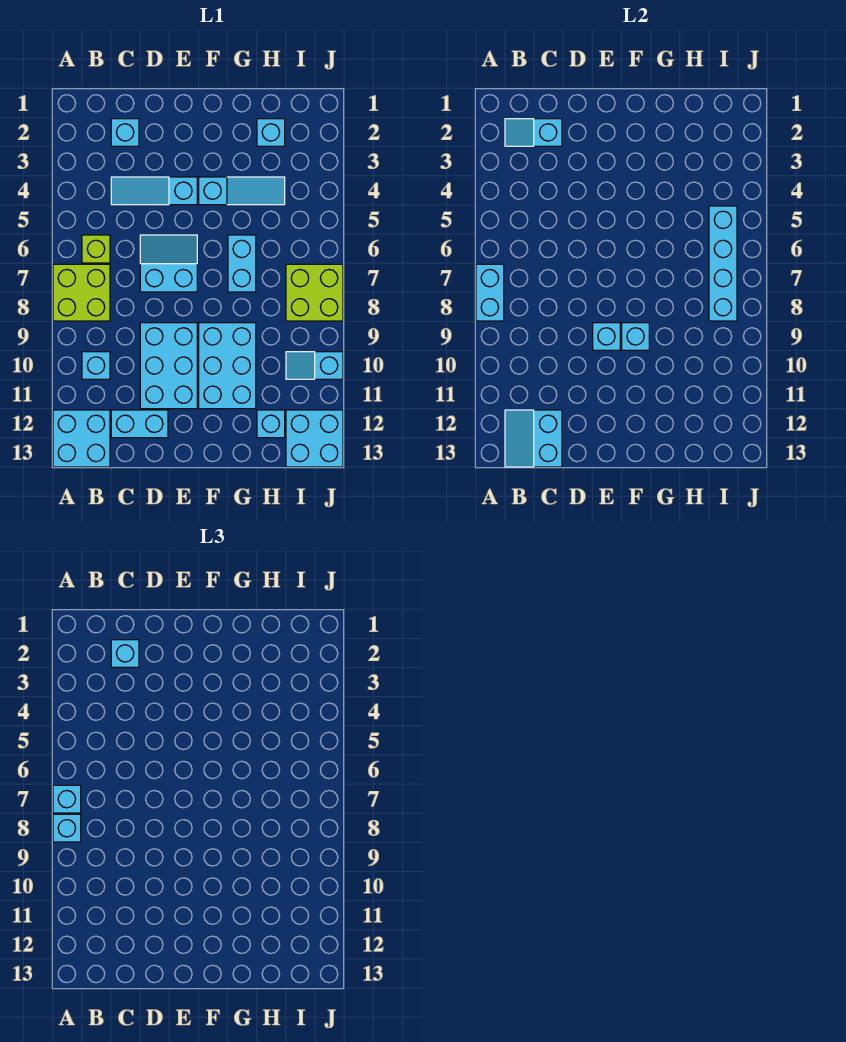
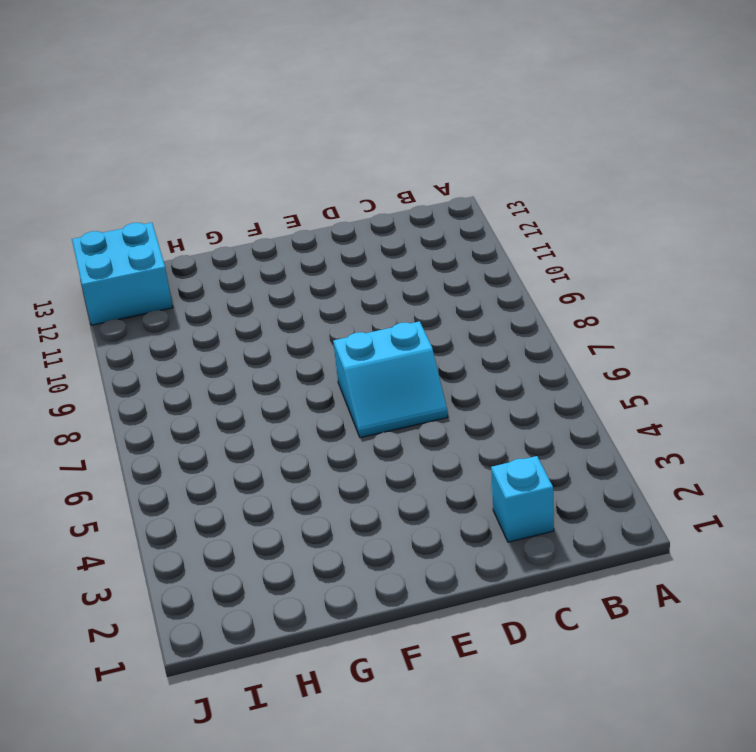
none -> lime brick A7:B8 level 1
none -> cyan brick A12:B13 level 1
none -> lime brick B6 level 1

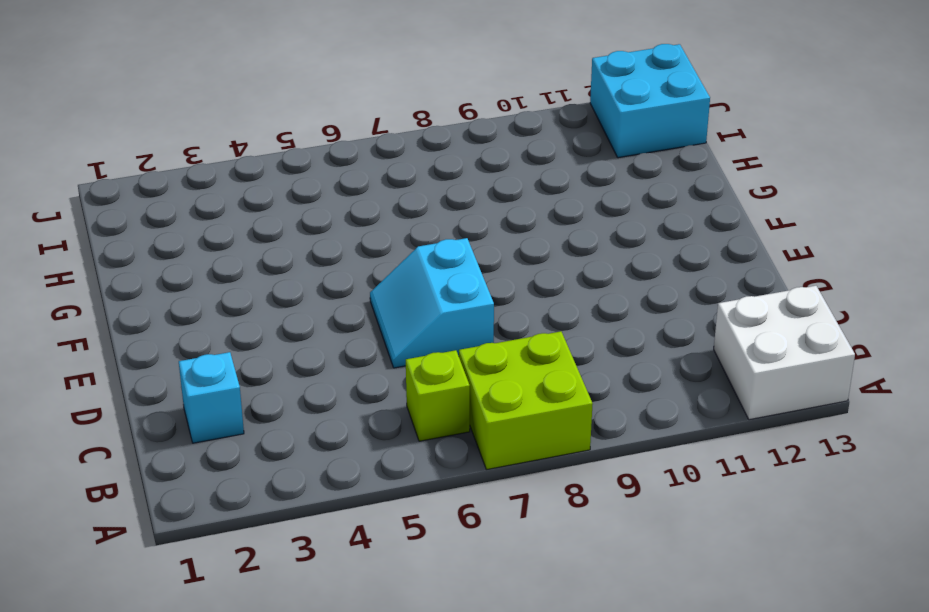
white brick A12:B13 level 1 -> cyan brick A12:B13 level 1
none -> cyan brick B10 level 1
none -> cyan slope C4:E4 level 1 top E
none -> cyan brick C12:D12 level 1

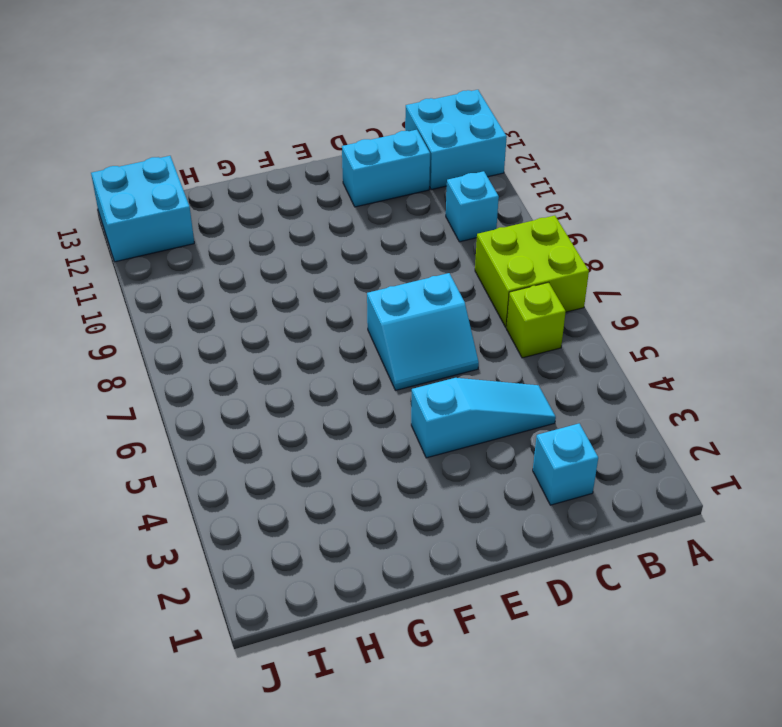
none -> cyan brick D9:E11 level 1
none -> cyan slope F4:H4 level 1 top F
none -> cyan brick F9:G11 level 1

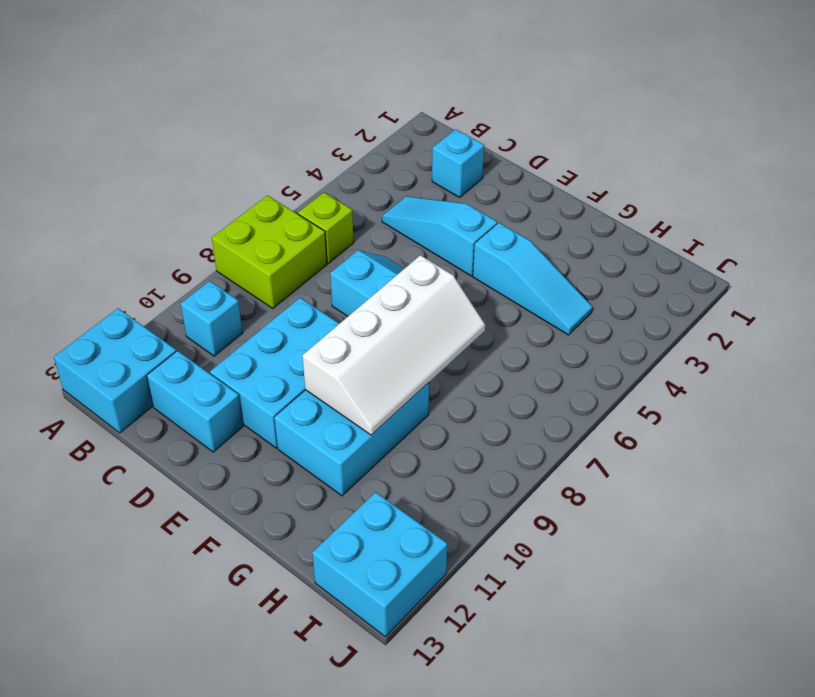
white slope F7:G10 level 2 top F -> cyan brick F9 level 2
none -> cyan brick G6:G7 level 1
none -> cyan brick H2 level 1
none -> cyan brick H12 level 1

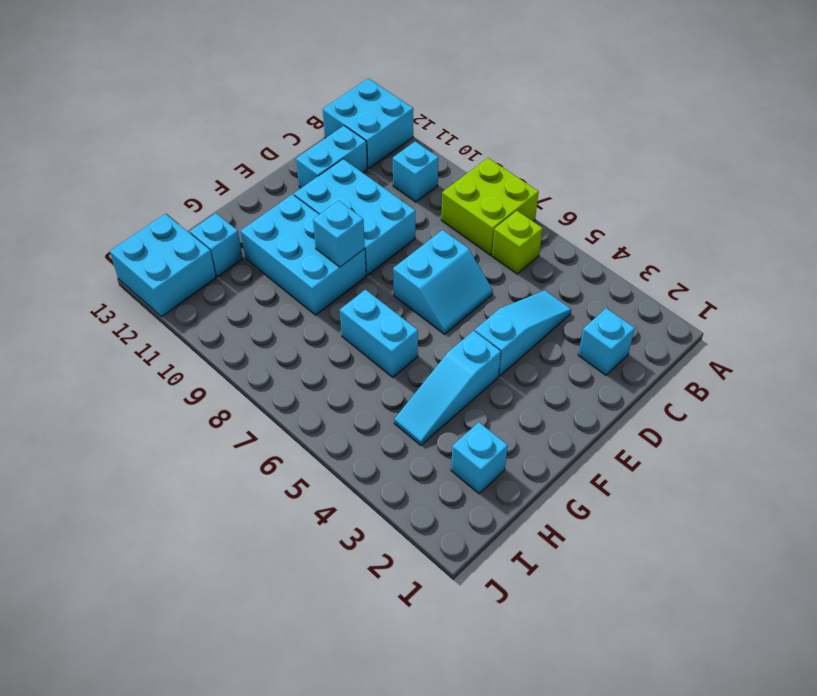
none -> lime brick I7:J8 level 1
none -> cyan slope I10:J10 level 1 top J
none -> cyan brick A7:A8 level 2

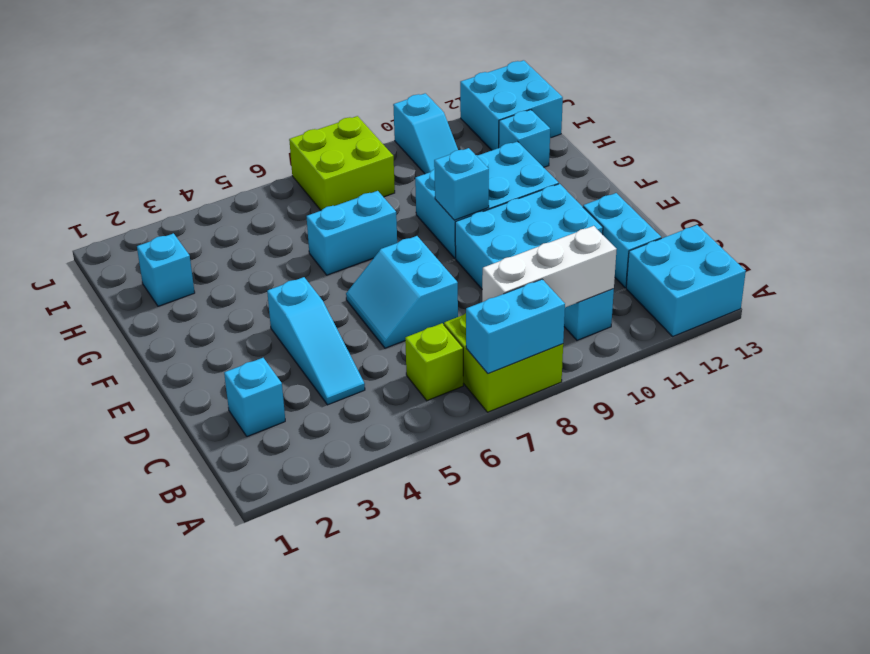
white brick B8:B10 level 2 -> none
none -> cyan slope F4:H4 level 1 top F
none -> cyan slope B2:C2 level 2 top C
none -> cyan slope B12:C13 level 2 top C

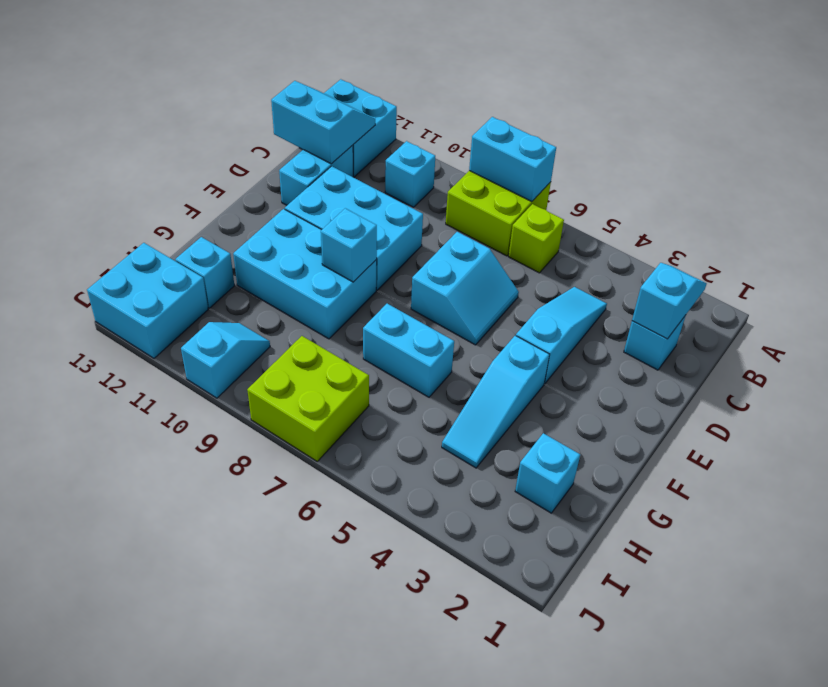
none -> cyan brick E9 level 2
none -> cyan brick I5:I8 level 2
none -> cyan brick A7 level 3

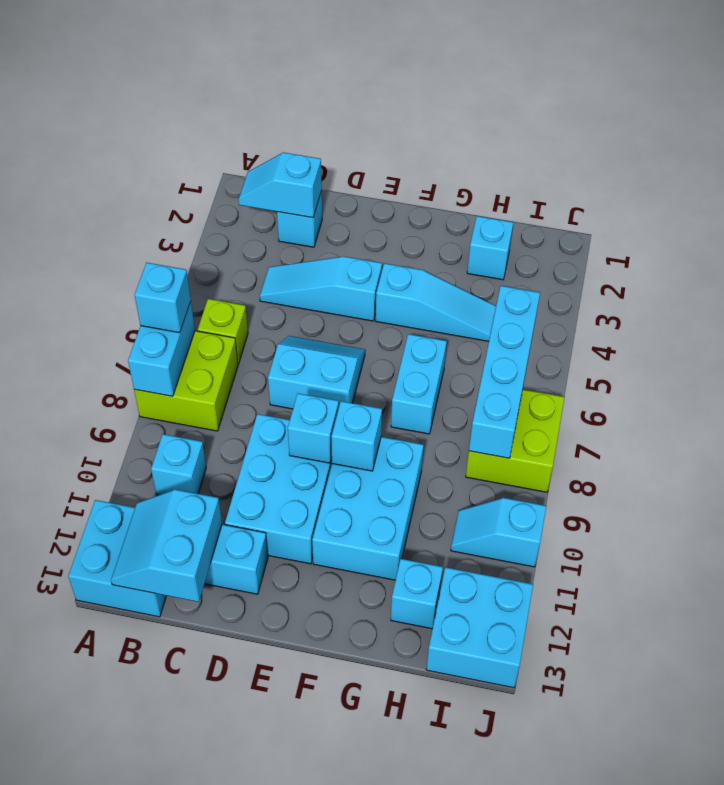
none -> cyan brick A8 level 3
none -> cyan brick C2 level 3

